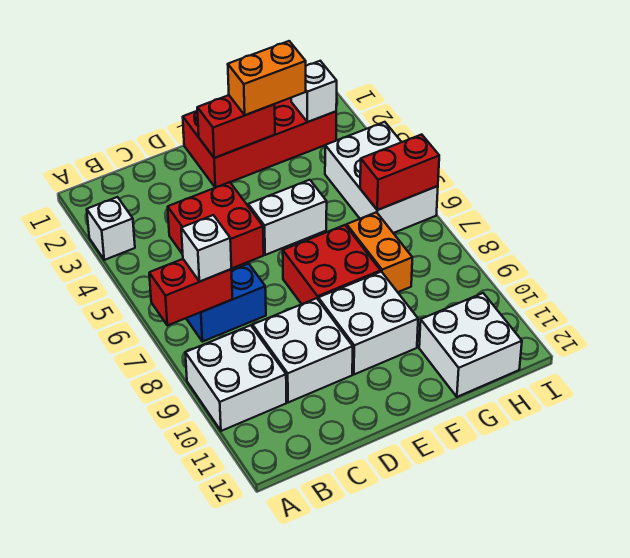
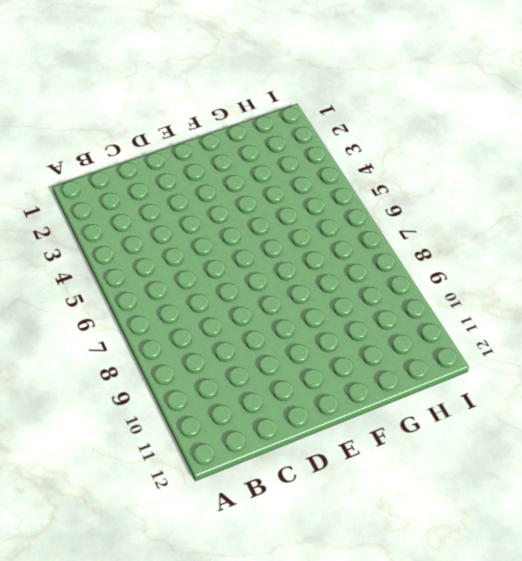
none -> white brick A3 level 1
none -> white brick A9:B10 level 1
none -> blue brick B7:C7 level 1

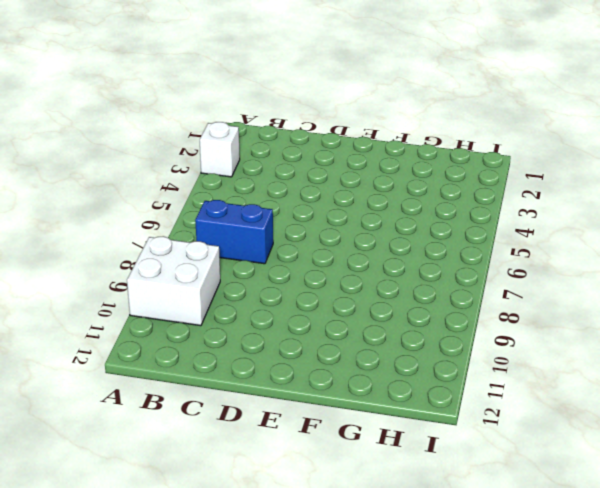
none -> red brick C4:D5 level 1
none -> white brick C9:D10 level 1
none -> red brick E1:H2 level 1

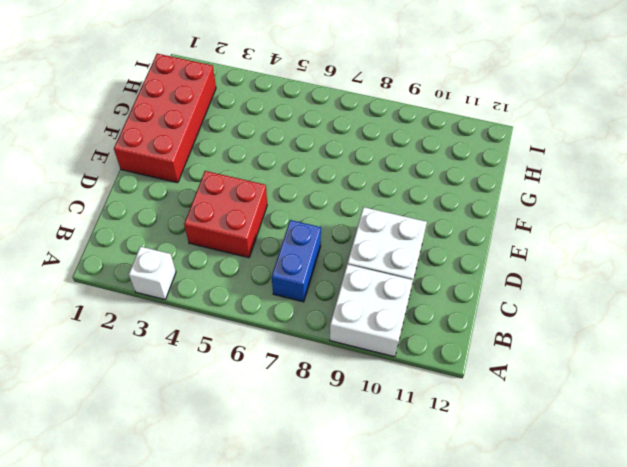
none -> white brick E5:F5 level 1
none -> red brick E7:F8 level 1
none -> white brick E9:F10 level 1

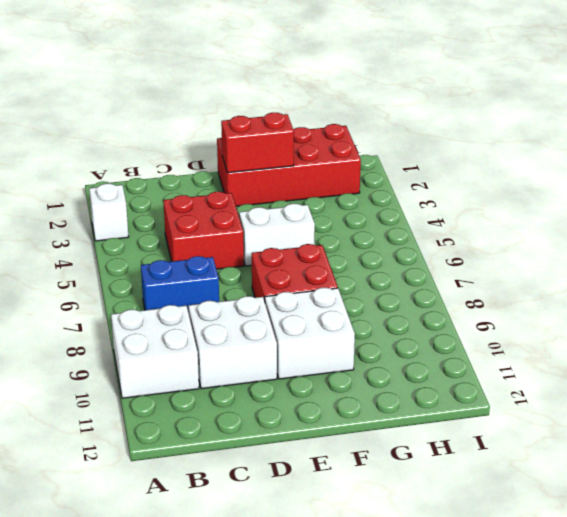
none -> orange brick G7:G8 level 1
none -> white brick G11:H12 level 1
none -> white brick H4:I6 level 1

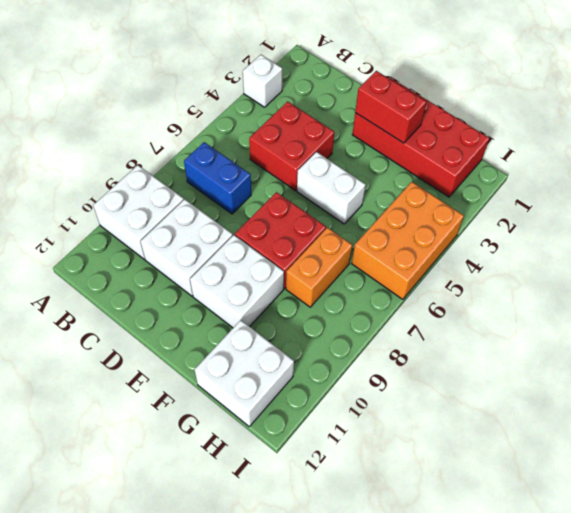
orange brick H4:I6 level 1 -> white brick H4:I6 level 1
none -> red brick A7:B7 level 2
none -> white brick H2 level 2
none -> red brick H6:I6 level 2

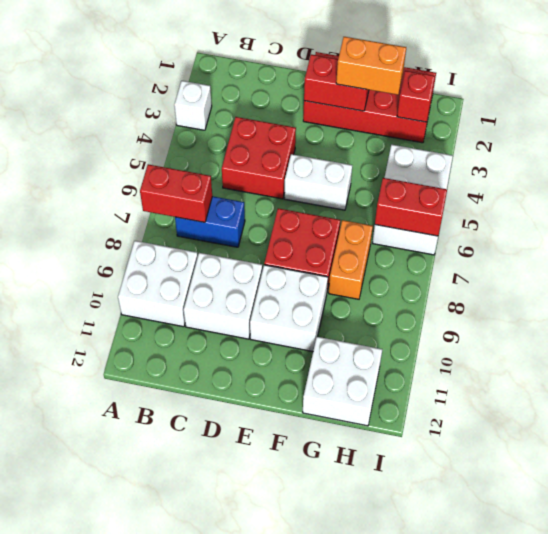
red brick H2 level 2 -> white brick H2 level 2
none -> white brick B7 level 3

